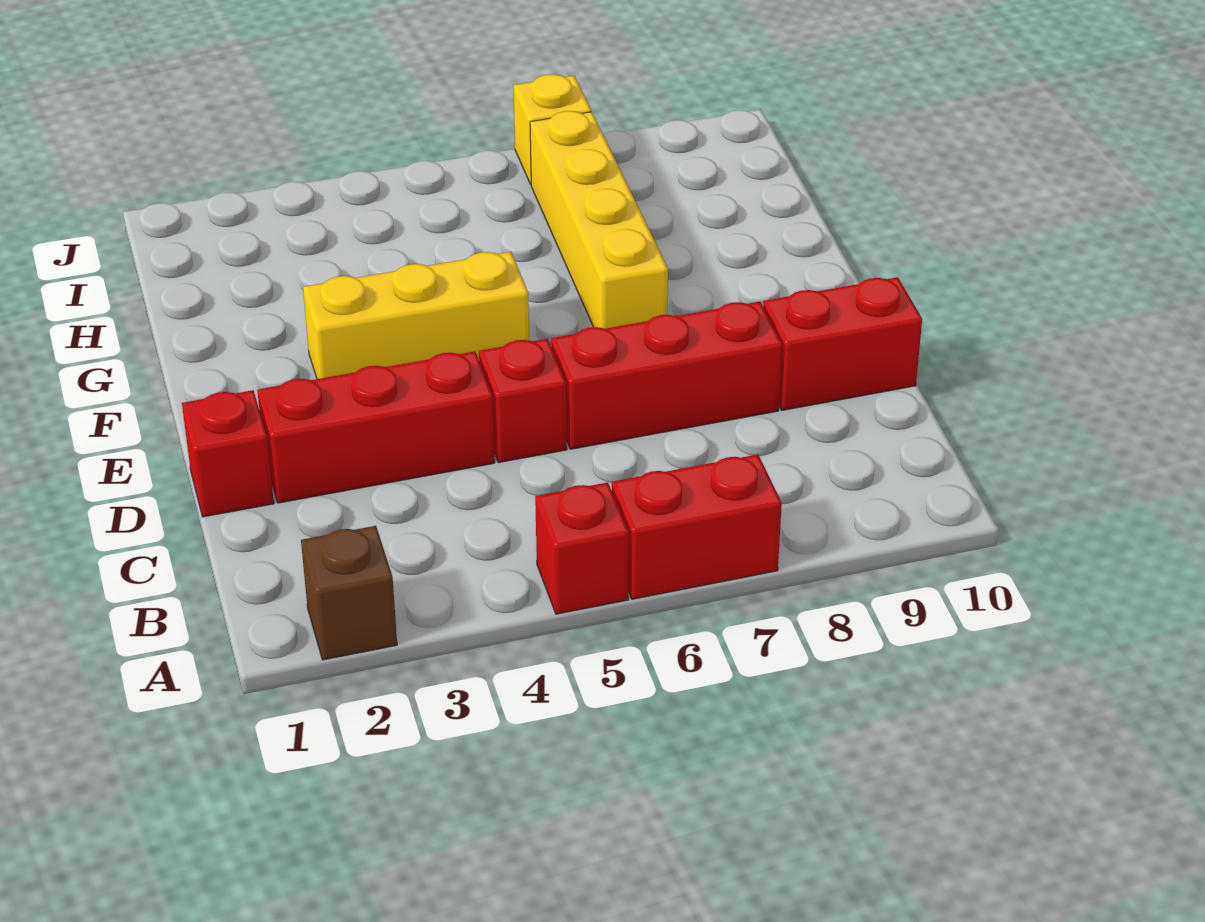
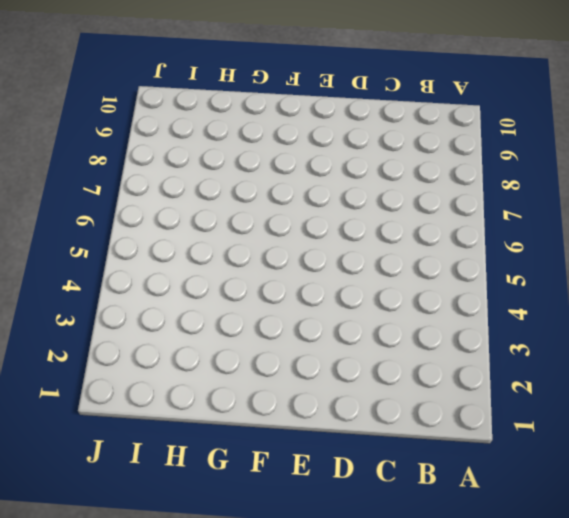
none -> brown brick A2 level 1
none -> red brick A5 level 1

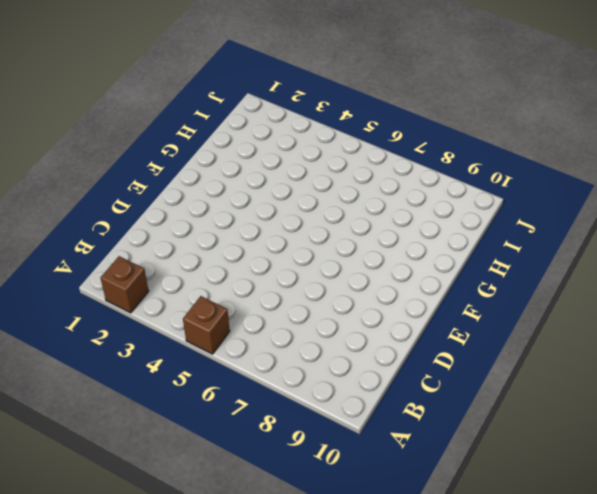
brown brick A5 level 1 -> red brick A5 level 1
none -> red brick A6:A7 level 1
none -> red brick D1 level 1

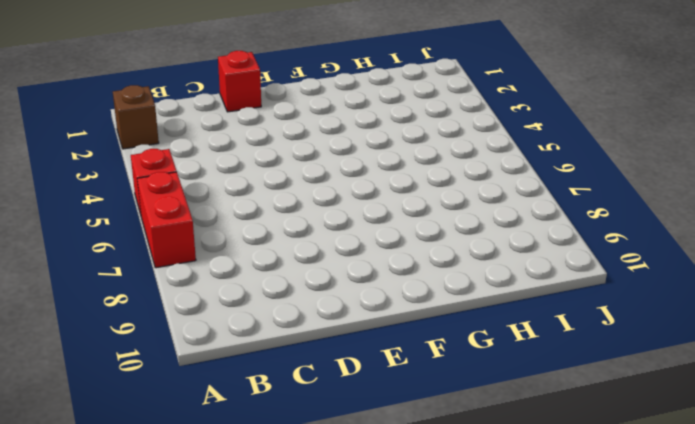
none -> red brick D2:D4 level 1
none -> red brick D5 level 1

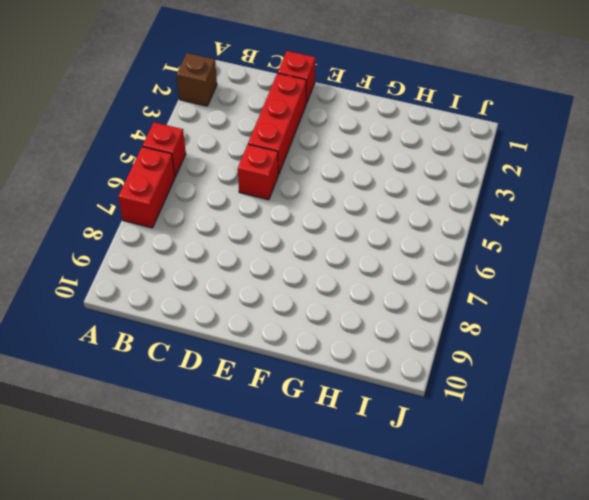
none -> red brick D6:D8 level 1
none -> red brick D9:D10 level 1

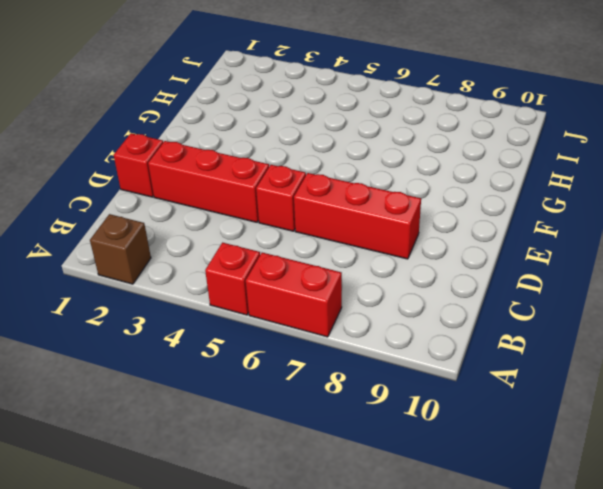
none -> red brick D9:D10 level 1
none -> yellow brick F3:F5 level 1

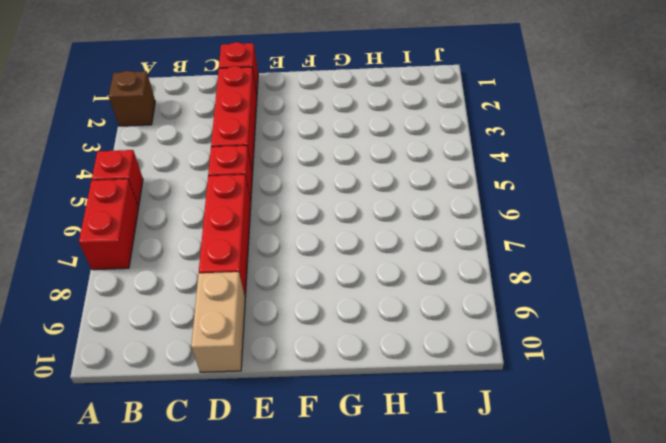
tan brick D9:D10 level 1 -> red brick D9:D10 level 1
none -> yellow brick F3:F5 level 1
none -> yellow brick F7:I7 level 1

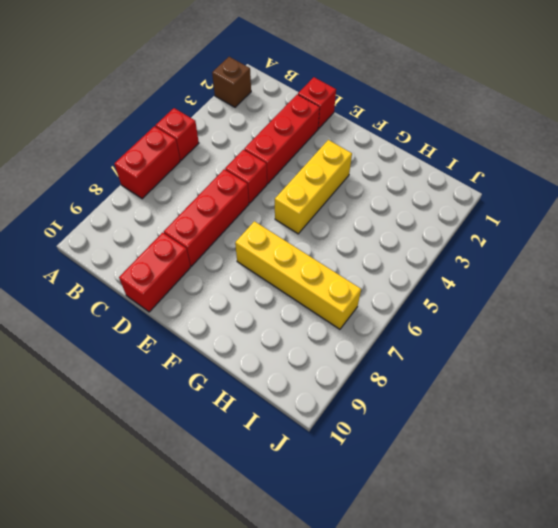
none -> yellow brick J7 level 1

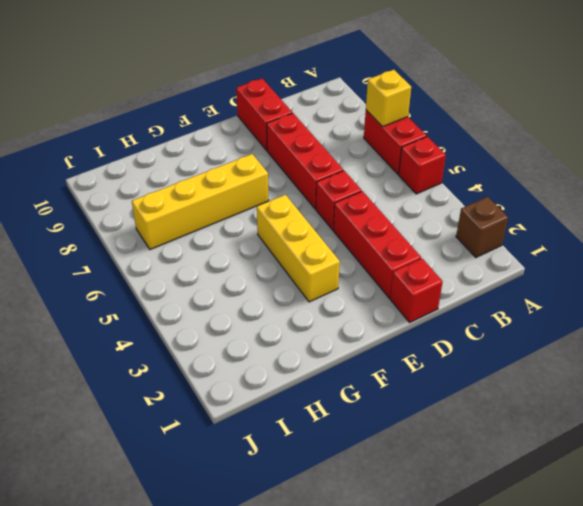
yellow brick A7 level 2 -> yellow brick J7 level 1

